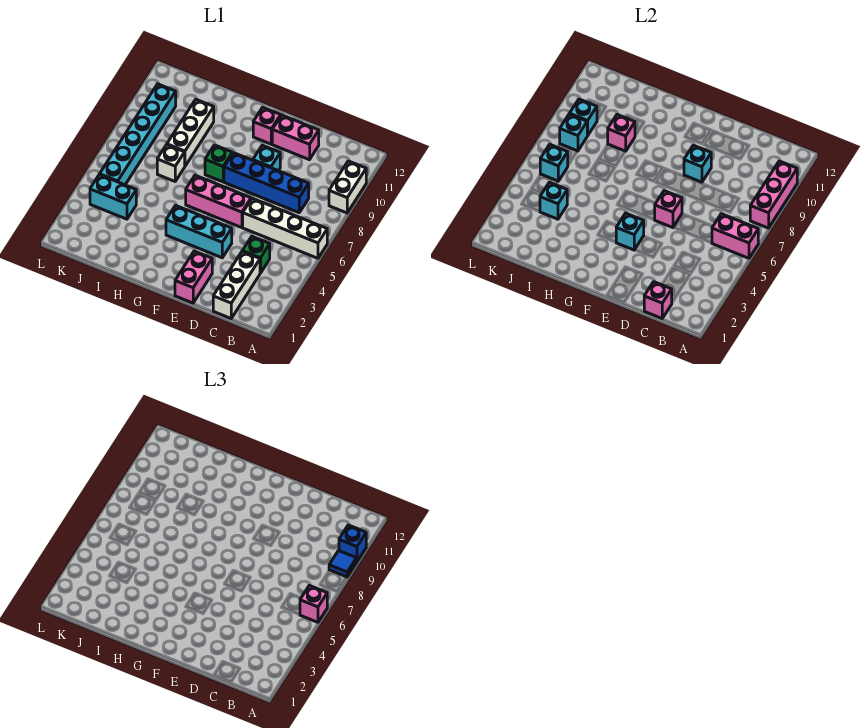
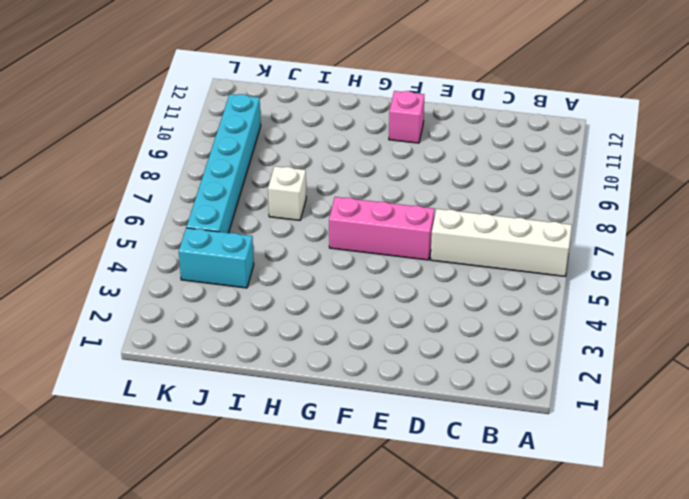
none -> white brick A9:A10 level 1
none -> white brick C1:C3 level 1
none -> green brick C4 level 1
none -> blue brick C8:F8 level 1

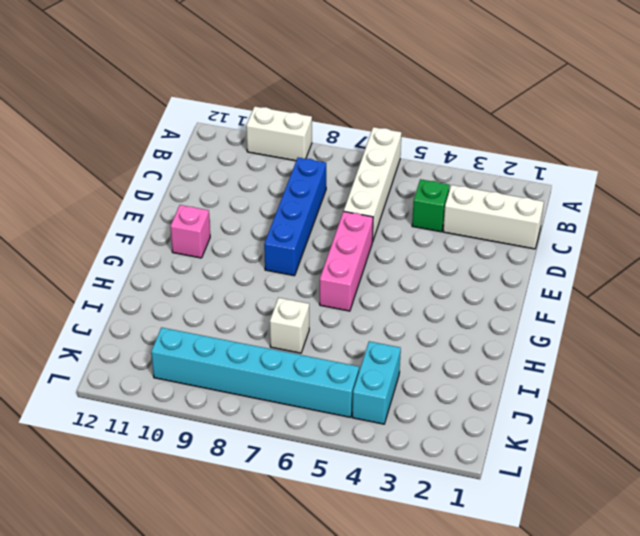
none -> pink brick D11:E11 level 1
none -> pink brick E1:E2 level 1
none -> cyan brick E4:G4 level 1
none -> cyan brick E9 level 1

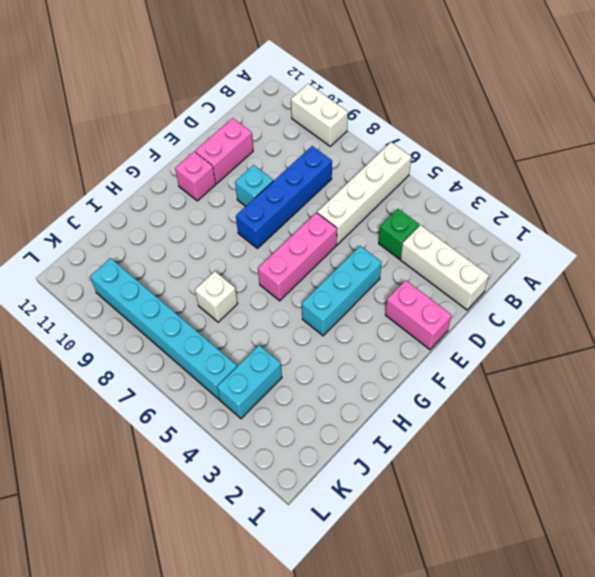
none -> green brick G8 level 1
none -> white brick I8:I10 level 1
none -> pink brick A6:B6 level 2
none -> pink brick A8:A10 level 2

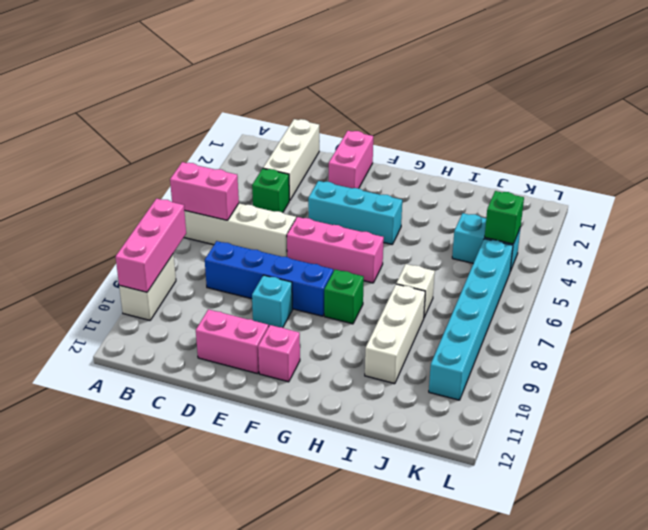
green brick K4 level 2 -> none
none -> pink brick C1 level 2
none -> pink brick E6 level 2
none -> cyan brick E9 level 2
none -> cyan brick F4 level 2

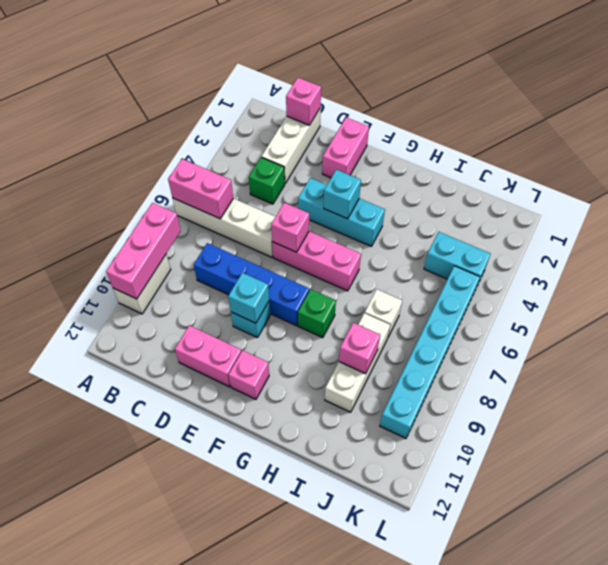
none -> cyan brick J4 level 2
none -> cyan brick K6 level 2
none -> cyan brick K8 level 2
none -> cyan brick K9 level 2

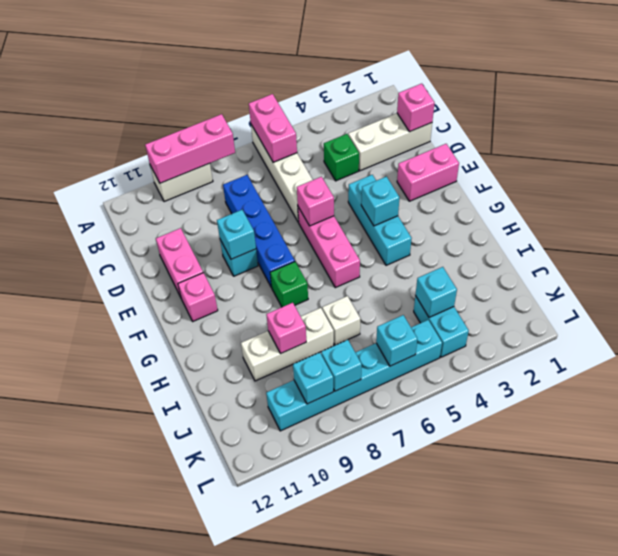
none -> pink brick A6 level 3
none -> blue tile A9 level 3
none -> blue brick A10 level 3

